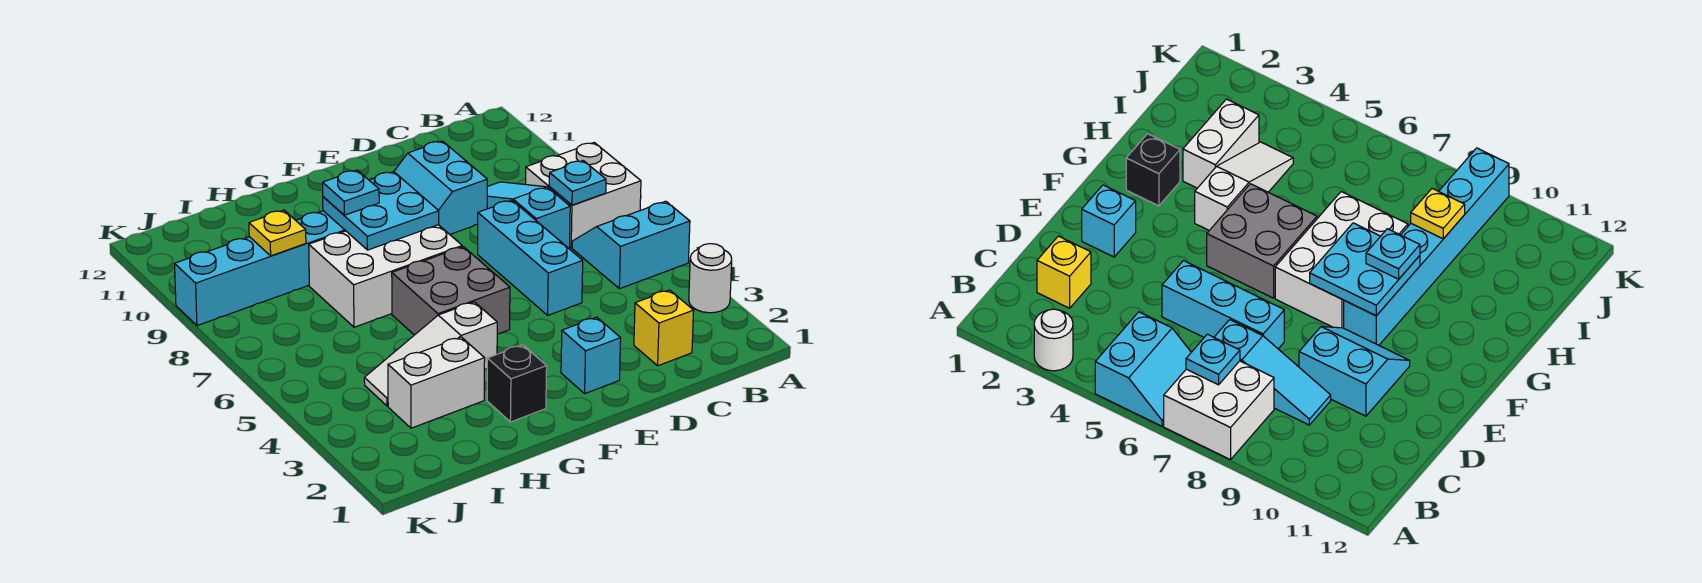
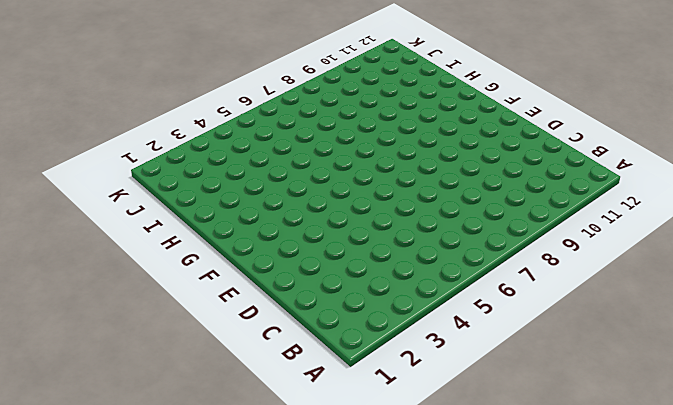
none -> white round brick A3 level 1
none -> cyan slope A5:B6 level 1 top 5
none -> white brick A7:B8 level 1

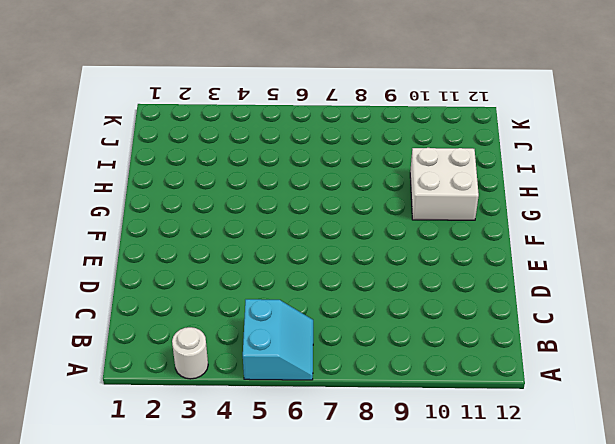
white brick G10:H11 level 1 -> white brick A7:B8 level 1
none -> yellow brick C2 level 1
none -> cyan slope C7:C9 level 1 top 7
none -> cyan brick D5:D7 level 1

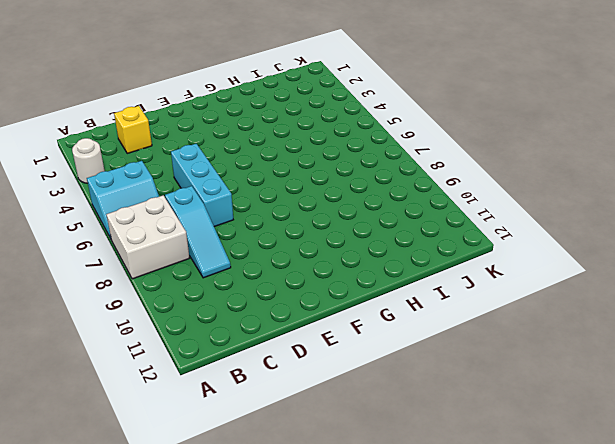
none -> cyan slope D9:E10 level 1 top D
none -> cyan brick E2 level 1
none -> grey brick F5:G6 level 1

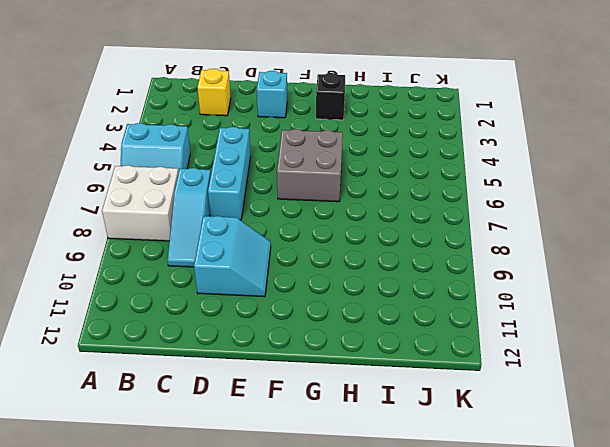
none -> white round brick A3 level 1
none -> white brick F7:H8 level 1
none -> cyan brick F9:K9 level 1

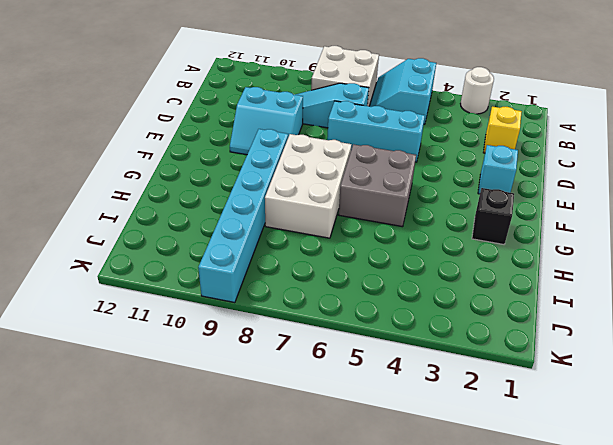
none -> white slope G4:I4 level 1 top G
none -> white brick H3:I3 level 1
none -> cyan plate B7 level 2

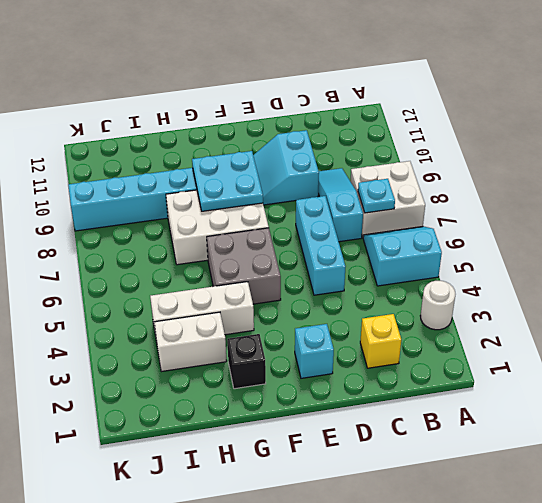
white brick G4:I4 level 1 -> white slope G4:I4 level 1 top G
none -> yellow plate I9 level 2
none -> cyan plate G9 level 3

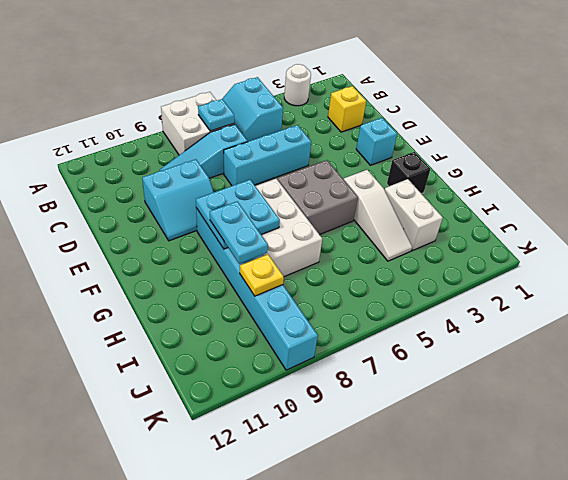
cyan plate G9:H9 level 3 -> cyan plate G9 level 3

